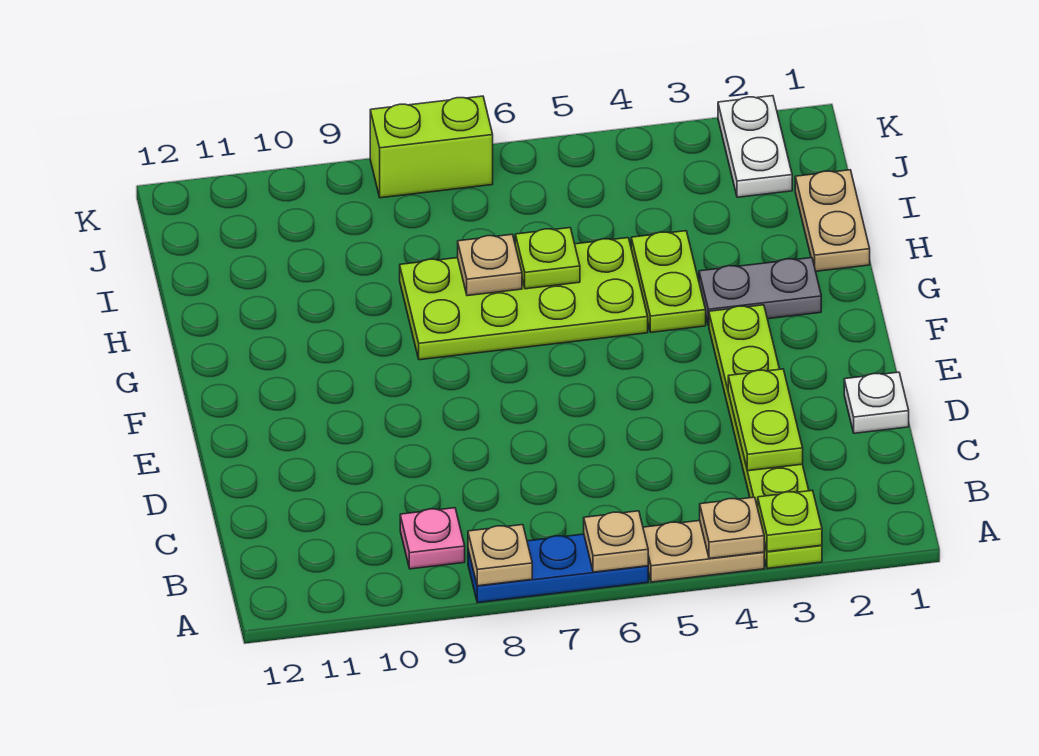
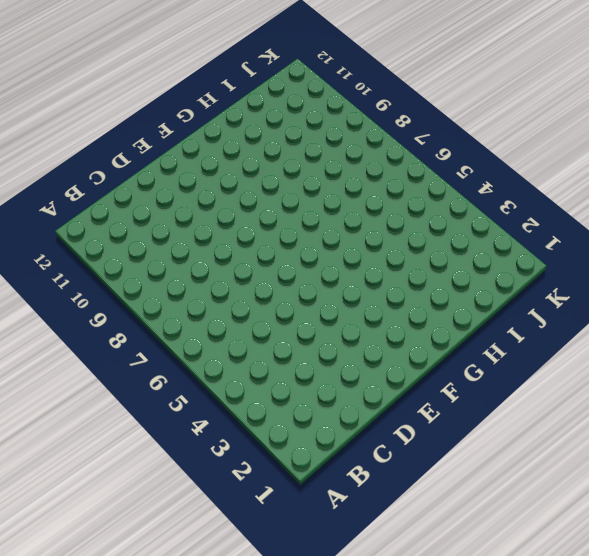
none -> lime plate A3:F3 level 1
none -> tan plate A4:A5 level 1
none -> blue plate A6:A8 level 1

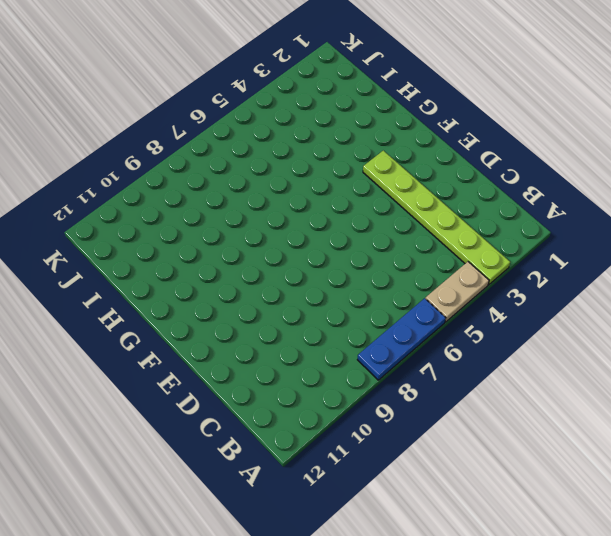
none -> pink plate B9 level 1
none -> white plate D1 level 1
none -> grey plate G2:G3 level 1

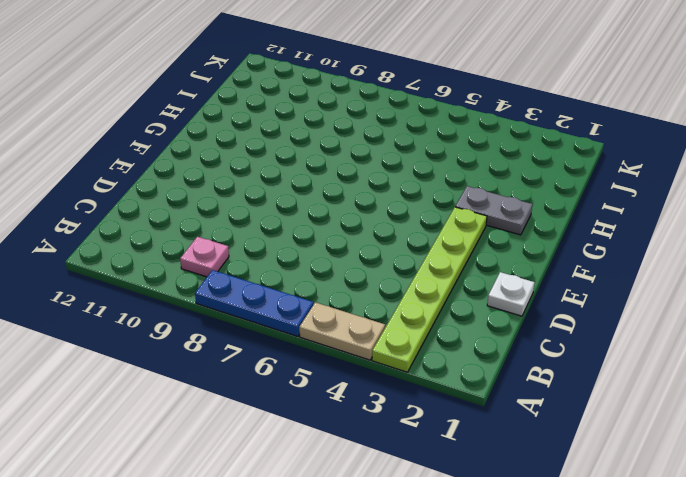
none -> lime plate G4:H4 level 1
none -> lime plate G5:H8 level 1
none -> tan plate H1:I1 level 1

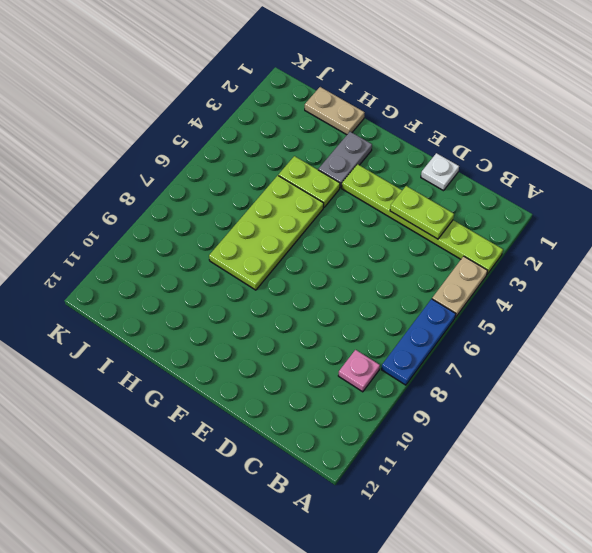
none -> white plate J2:K2 level 1
none -> lime brick K7:K8 level 1
none -> lime plate A3 level 2

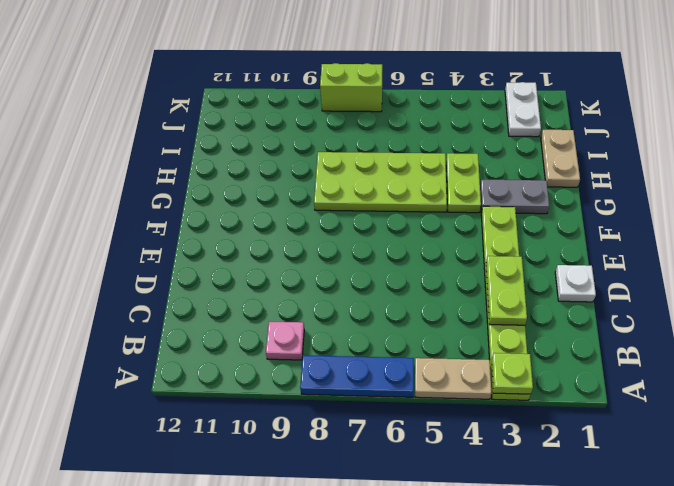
none -> tan plate A4 level 2
none -> tan plate A6 level 2
none -> tan plate A8 level 2

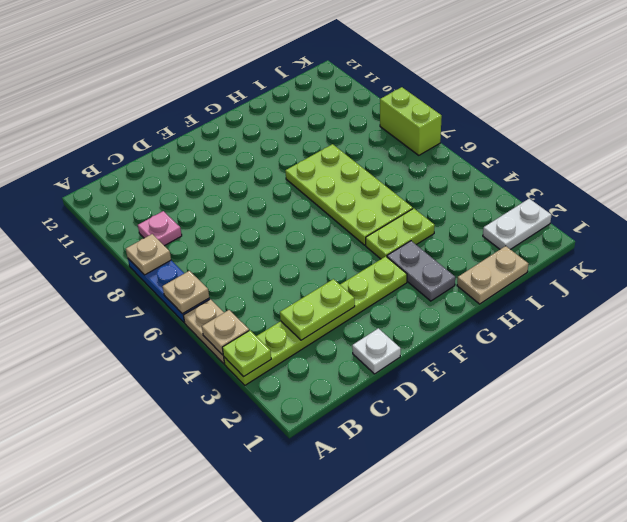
none -> lime plate H6 level 2
none -> tan plate H7 level 2

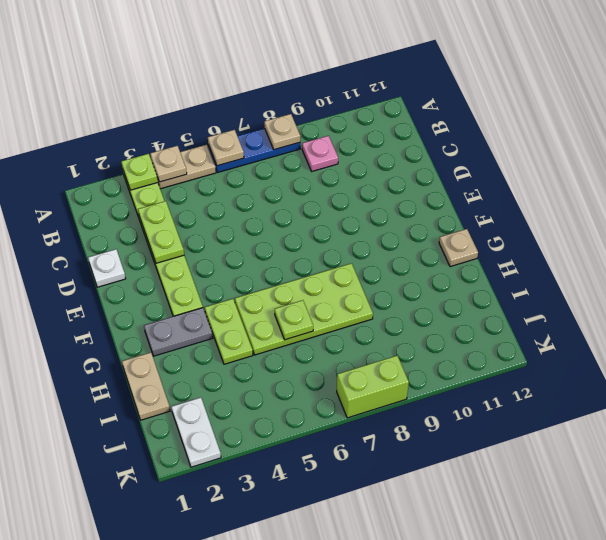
tan plate G12 level 1 -> tan plate H7 level 2

